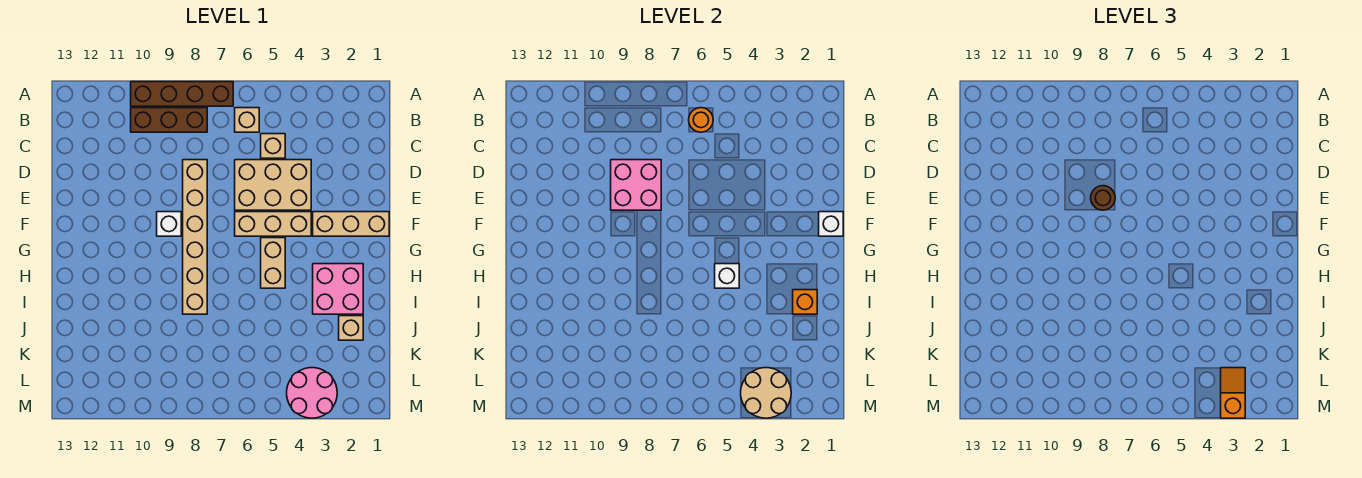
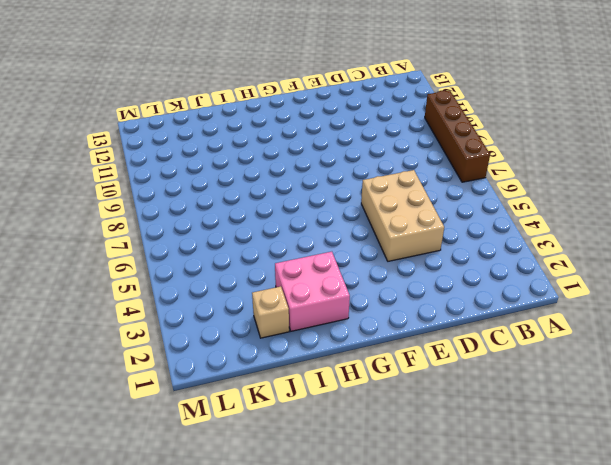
none -> tan brick B6 level 1
none -> brown brick B8:B10 level 1
none -> tan brick C5 level 1

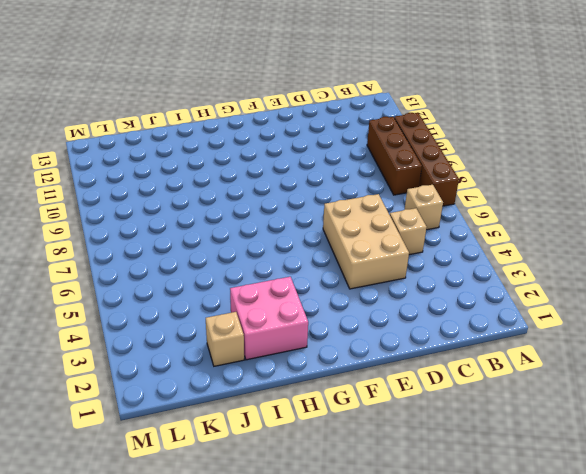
none -> tan brick D8:I8 level 1
none -> tan brick F1:F3 level 1
none -> tan brick F4:F6 level 1

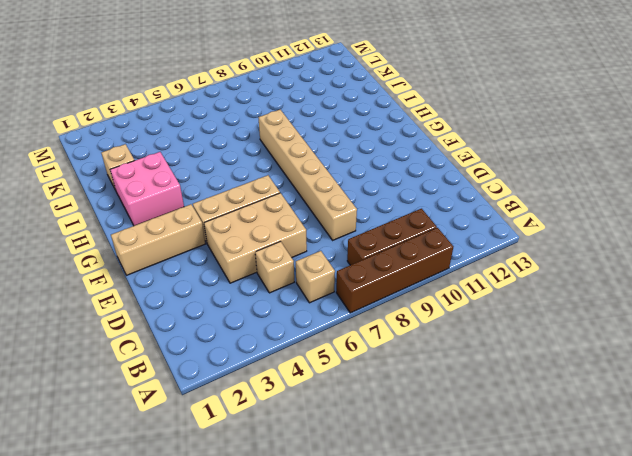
none -> white brick F9 level 1
none -> tan brick G5:H5 level 1
none -> pink round brick L3:M4 level 1

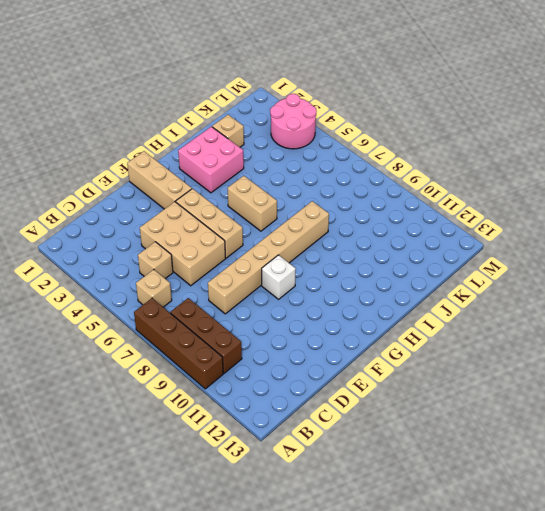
tan brick H5:H6 level 1 -> tan brick G5:H5 level 1
none -> orange round brick B6 level 2
none -> pink brick D8:E9 level 2
none -> white brick F1 level 2

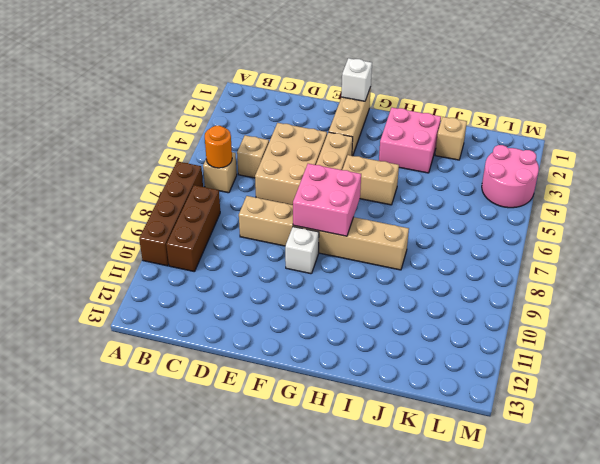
pink brick F7:G8 level 2 -> pink brick D8:E9 level 2
none -> white brick H5 level 2
none -> orange brick I2 level 2
none -> tan round brick L3:M4 level 2

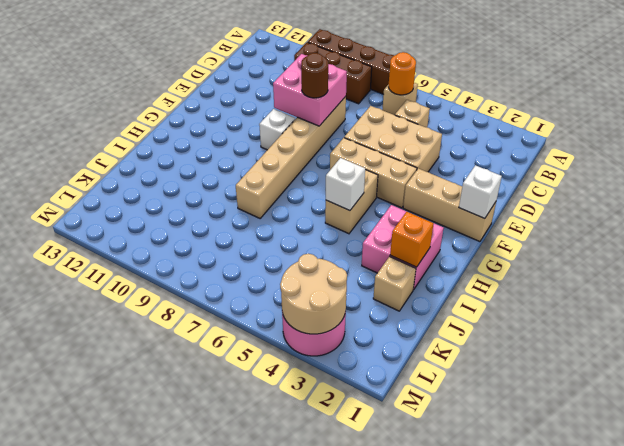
none -> orange slope L3:M3 level 3 top M

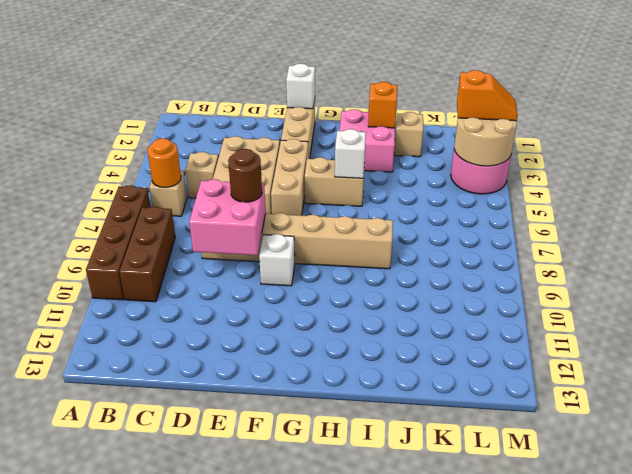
orange slope L3:M3 level 3 top L -> orange slope L3:M3 level 3 top M

